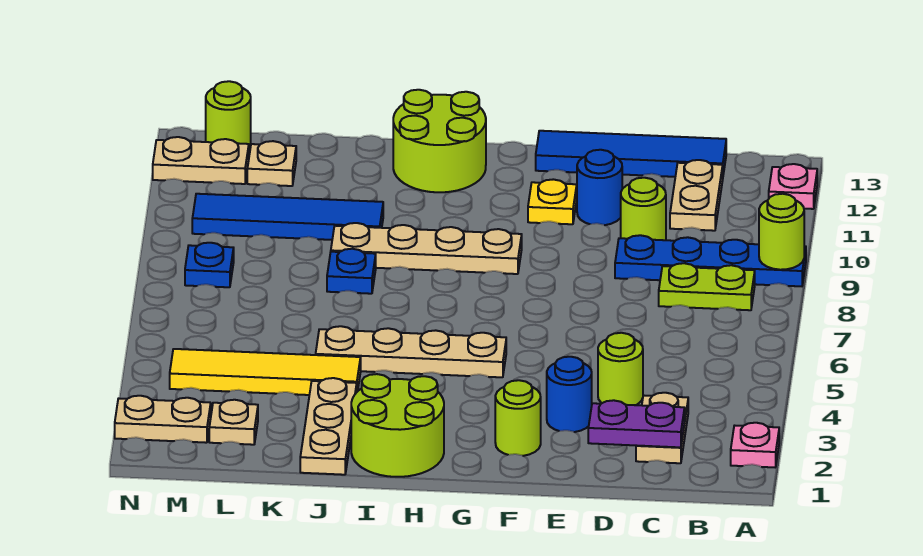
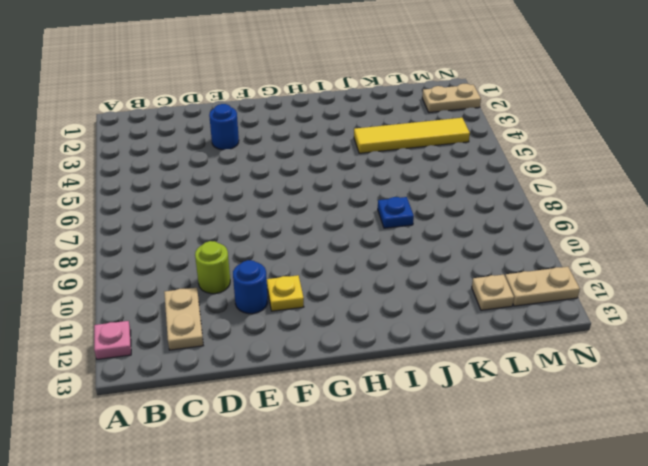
none -> pink plate A2 level 1
none -> blue plate A9:D9 level 1
none -> lime plate B8:C8 level 1

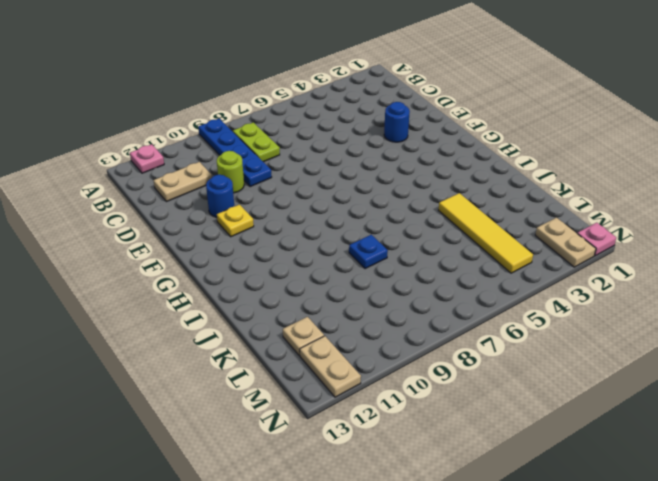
pink plate N1 level 1 -> pink plate A2 level 1
none -> tan plate C2:C3 level 1
none -> blue tile C13:F13 level 1
none -> lime round brick D4 level 1

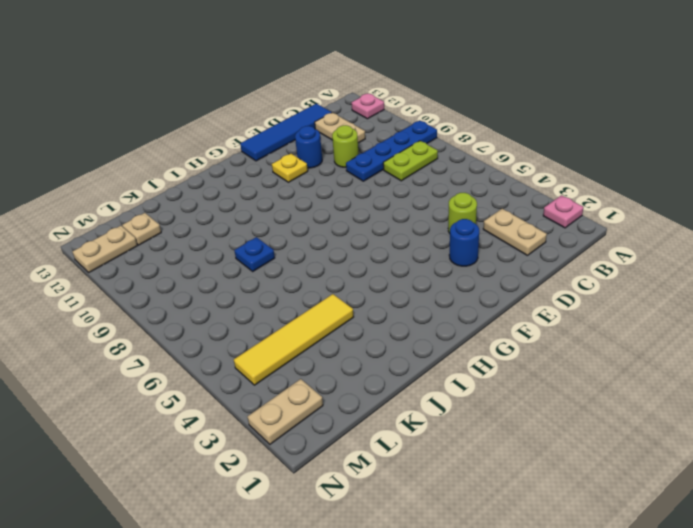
none -> lime round brick F2 level 1
none -> tan plate G5:J5 level 1
none -> tan plate G9:J9 level 1

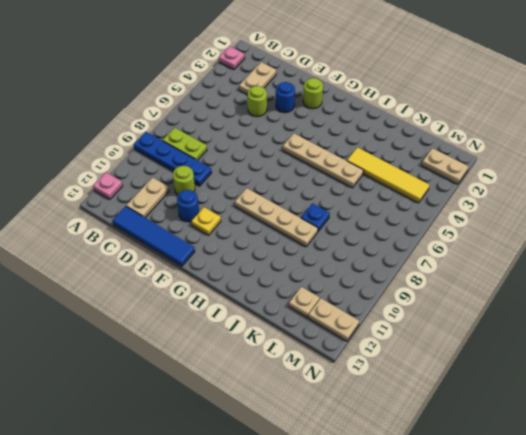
none -> lime round brick H1:I2 level 1
none -> lime round brick H12:I13 level 1
none -> tan plate J1:J3 level 1

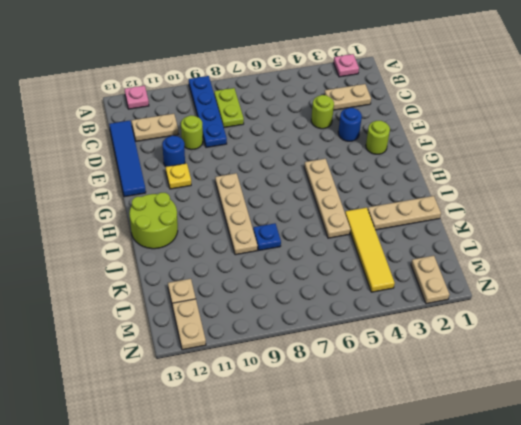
none -> lime round brick H1:I2 level 1
none -> blue tile J10:M10 level 1
none -> tan plate L2 level 1

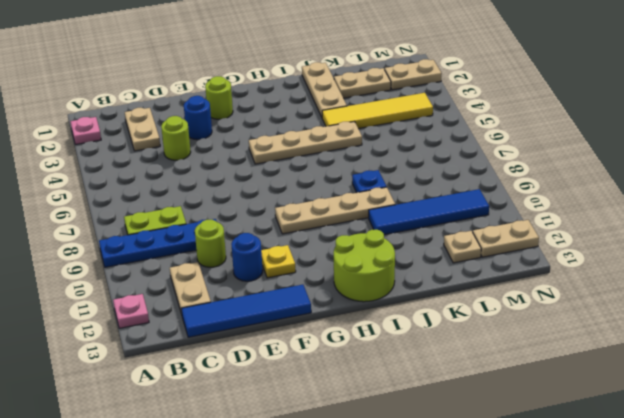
tan plate K2:L2 level 1 -> tan plate L2 level 1
none -> lime round brick H1:I2 level 1
none -> blue plate M8 level 1
none -> lime round brick M13 level 1

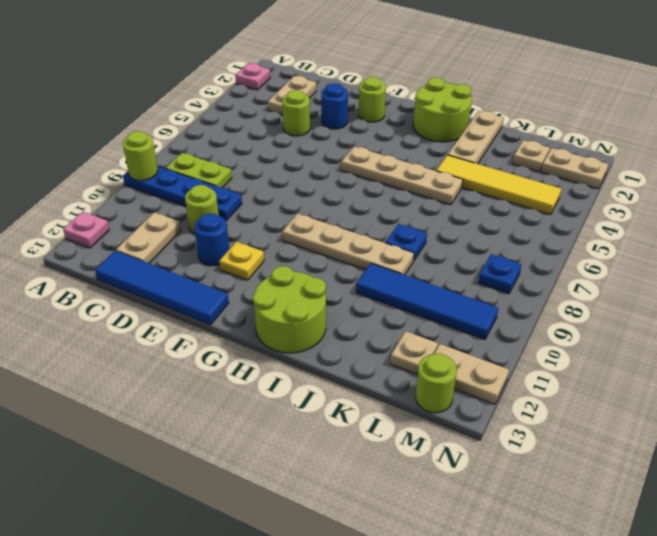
none -> purple plate C2:D2 level 2

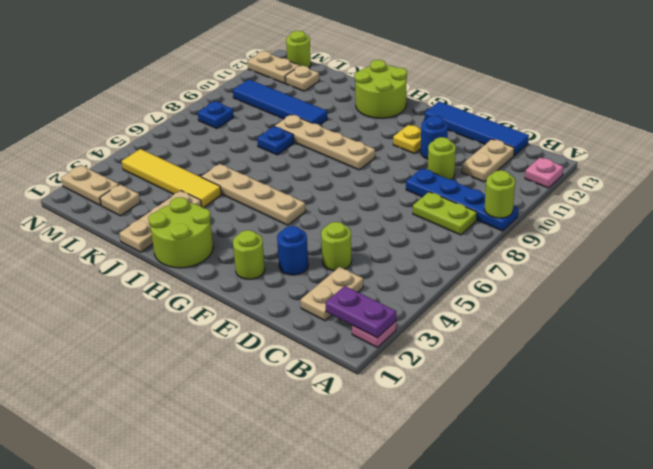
purple plate A2:B2 level 2 -> purple plate C2:D2 level 2

